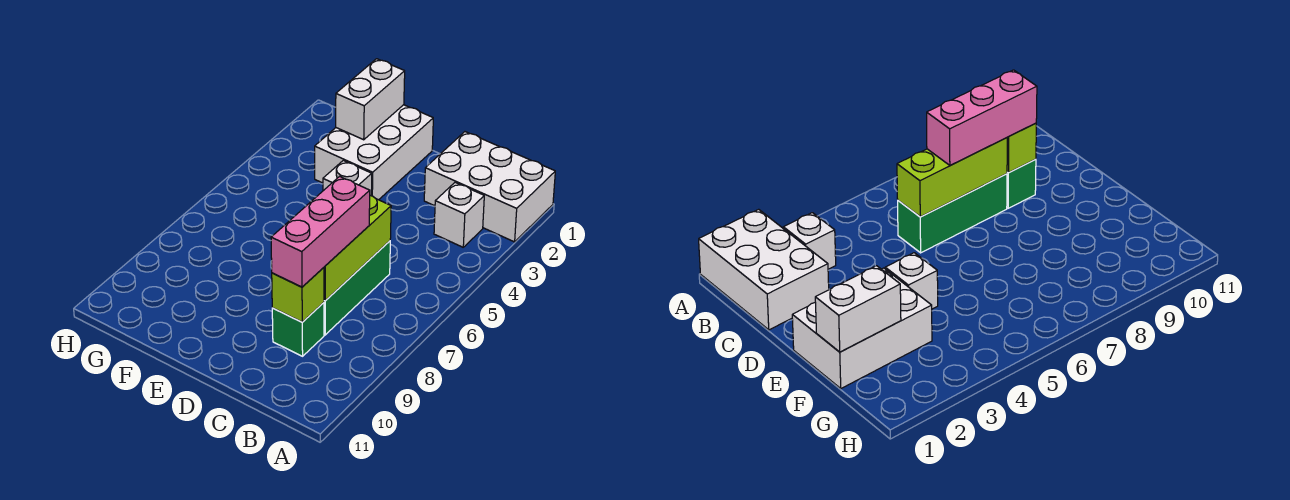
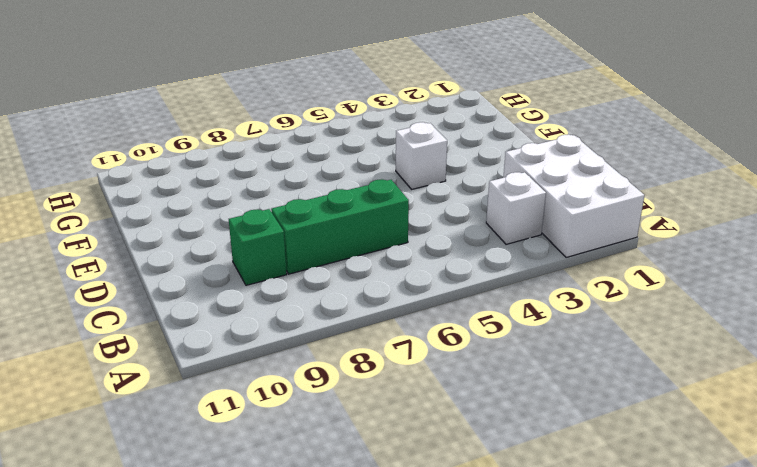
none -> white brick E1:F3 level 1
none -> lime brick C6:C8 level 2

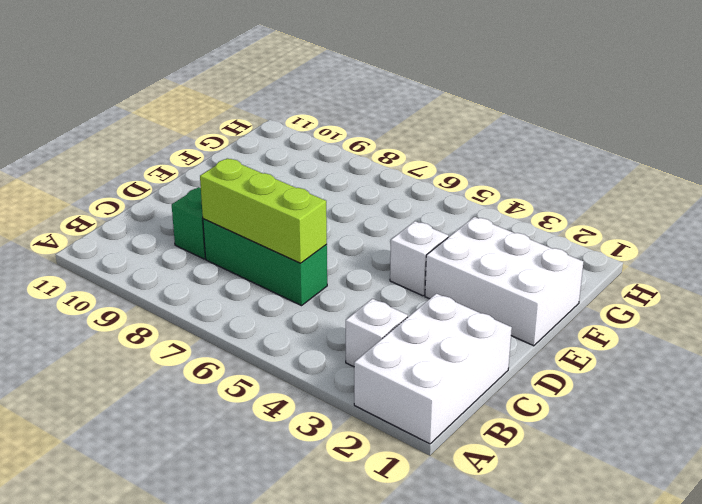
none -> lime brick C9 level 2
none -> white brick F1:F2 level 2

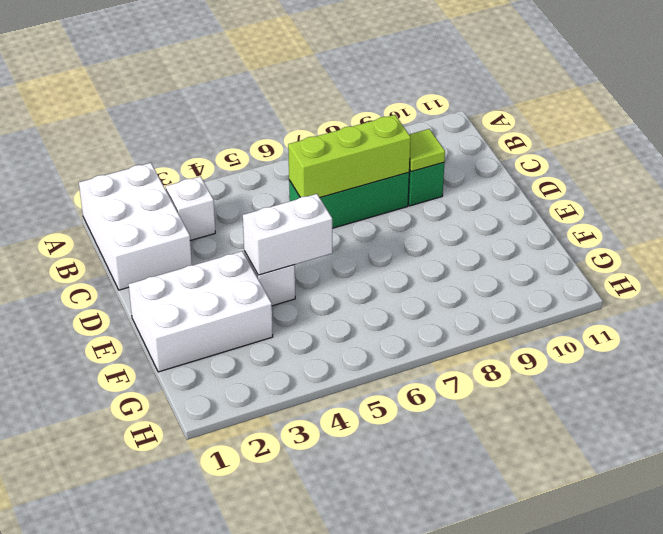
lime tile C9 level 2 -> lime brick C9 level 2
white brick E4:E5 level 2 -> white brick F1:F2 level 2
none -> pink brick C7:C9 level 3

